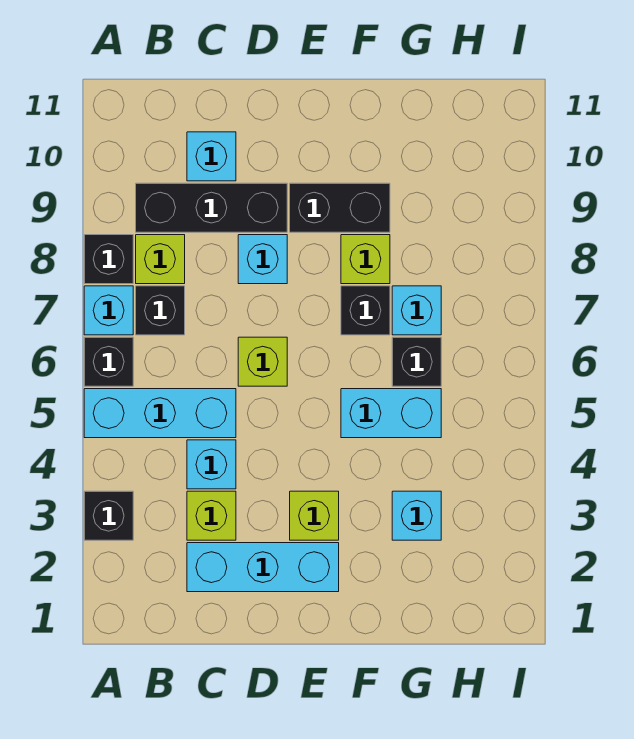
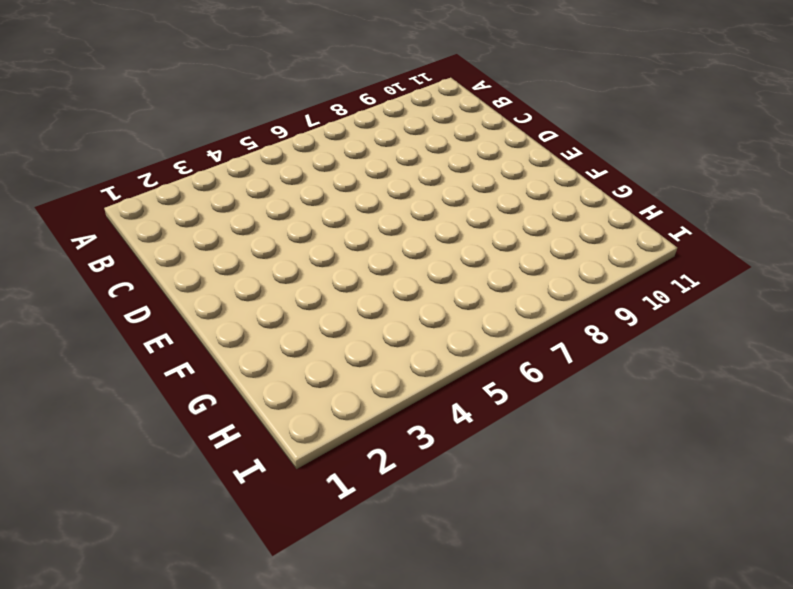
none -> black brick A3 level 1
none -> cyan brick A5:C5 level 1
none -> black brick A6 level 1

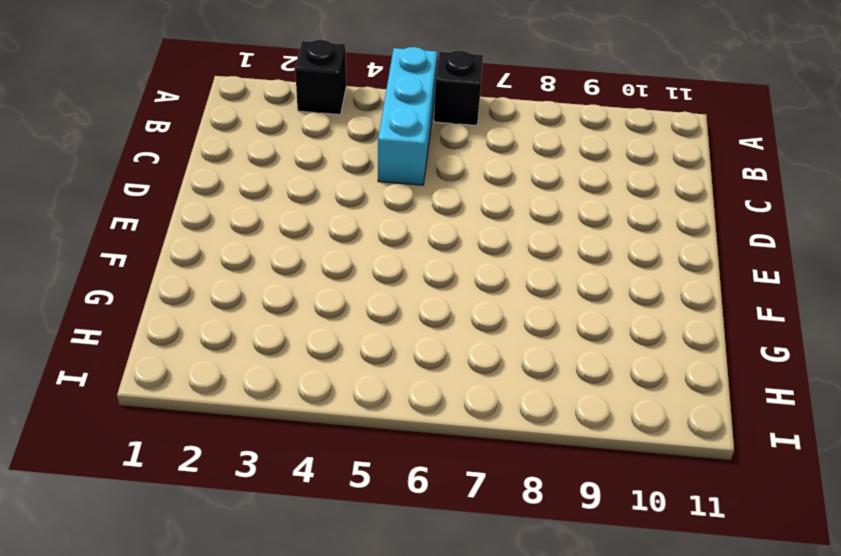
none -> cyan brick A7 level 1
none -> black brick A8 level 1
none -> black brick B7 level 1

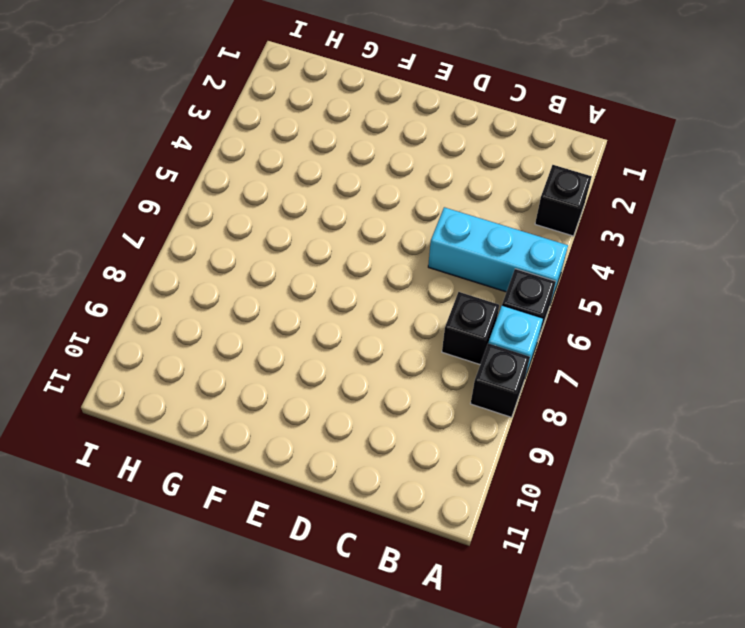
none -> lime brick B8 level 1
none -> black brick B9:D9 level 1
none -> cyan brick C2:E2 level 1

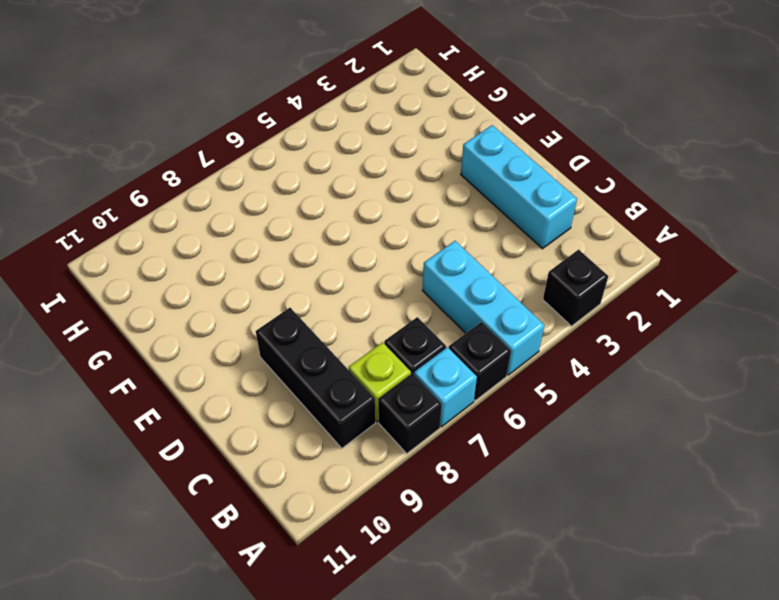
none -> lime brick C3 level 1
none -> cyan brick C4 level 1
none -> cyan brick C10 level 1

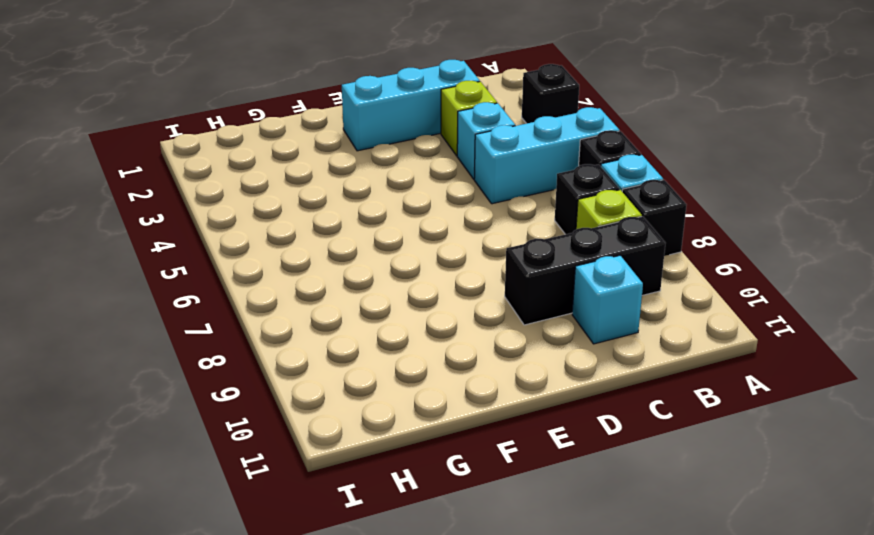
none -> lime brick D6 level 1
none -> cyan brick D8 level 1
none -> lime brick E3 level 1

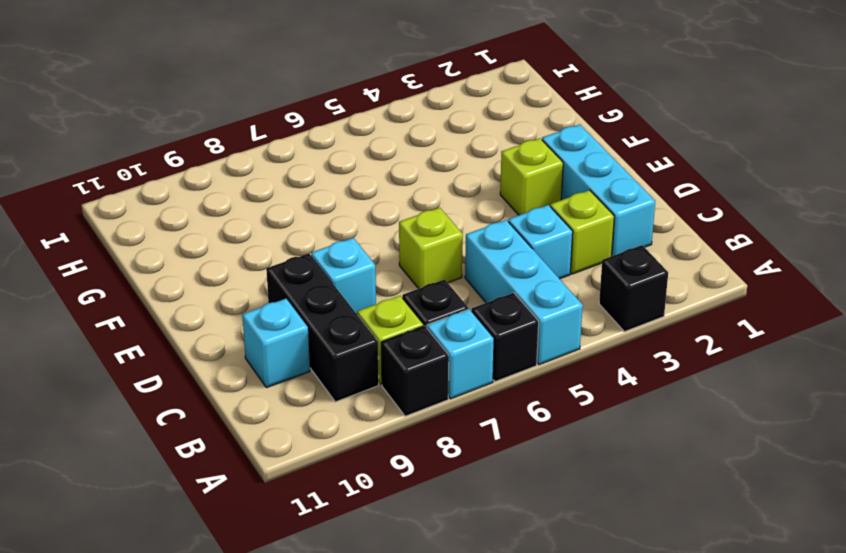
none -> black brick E9:F9 level 1
none -> cyan brick F5:G5 level 1
none -> black brick F7 level 1

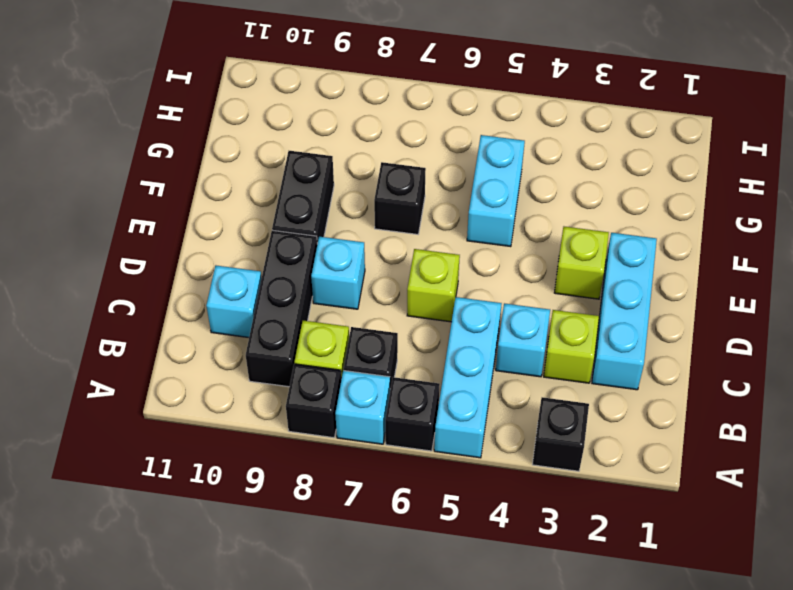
none -> lime brick F8 level 1
none -> cyan brick G3 level 1
none -> black brick G6 level 1

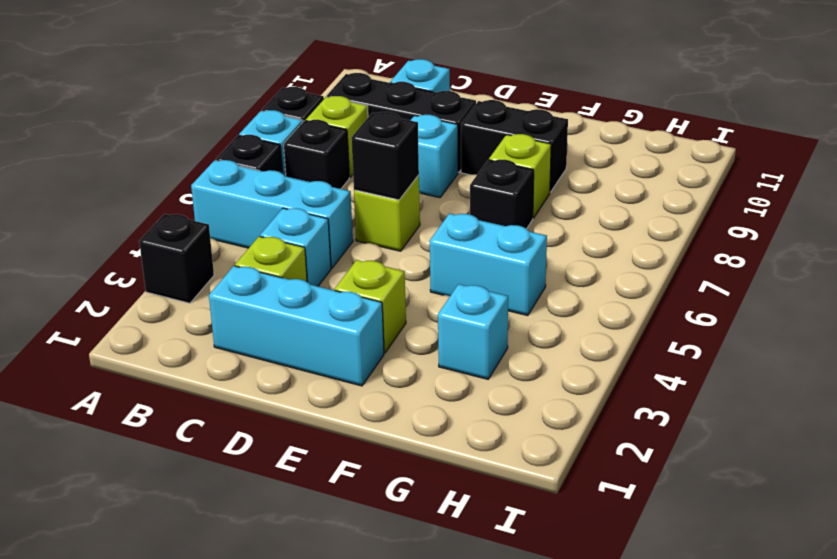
black brick D6 level 2 -> black brick G6 level 1
none -> cyan brick G7 level 1

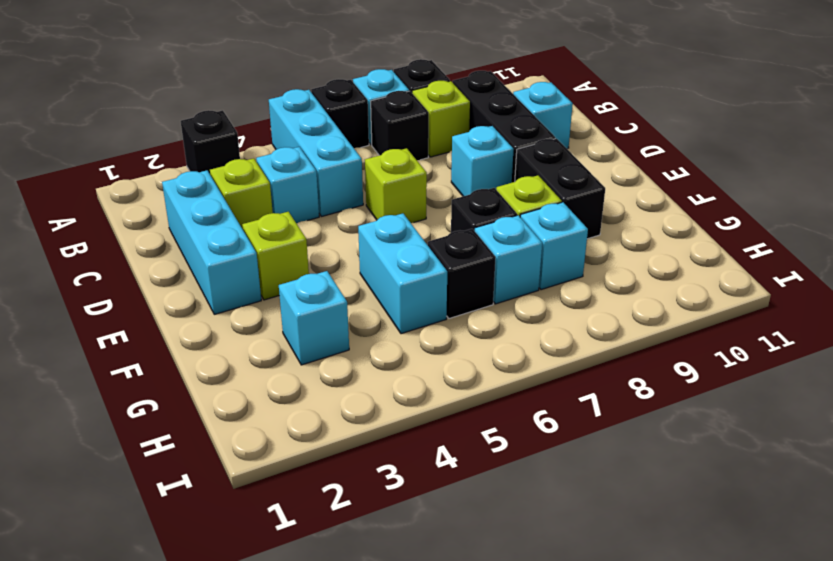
cyan brick G8 level 1 -> none

